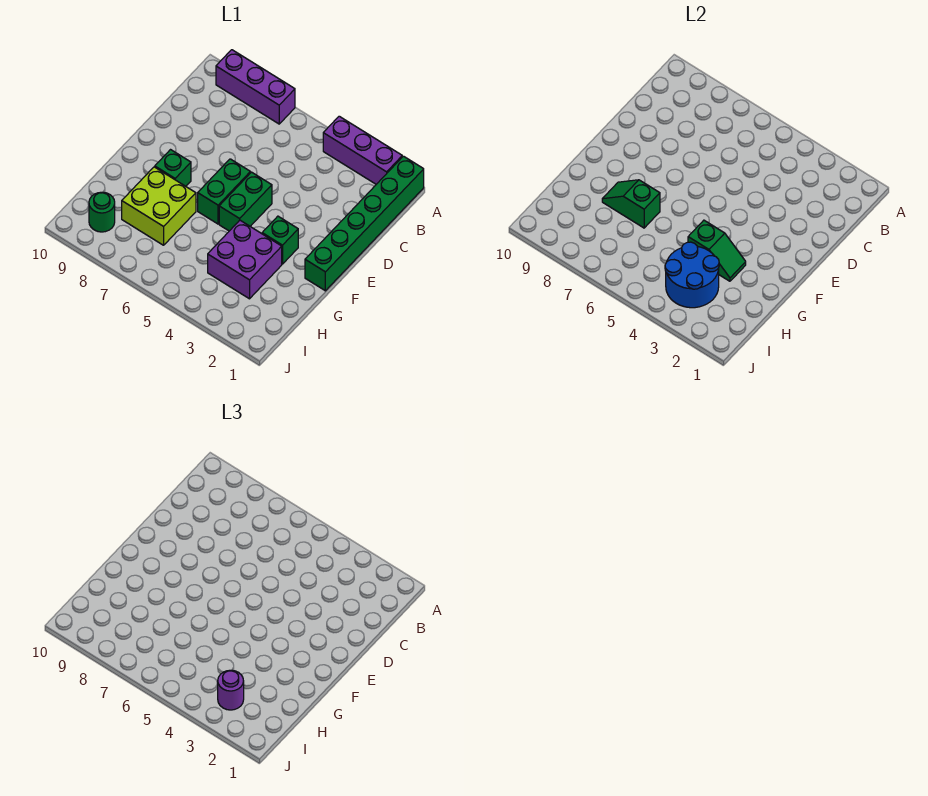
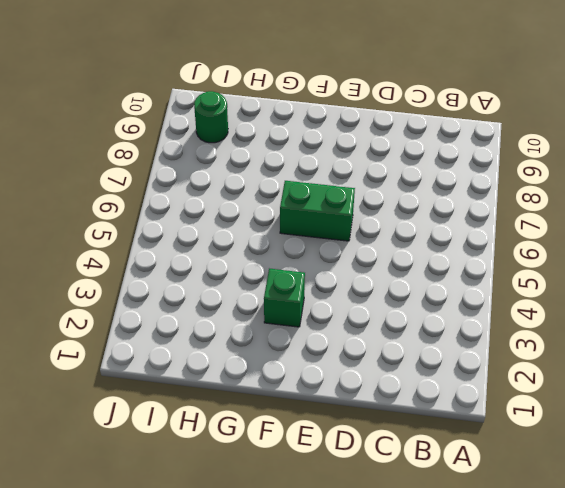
none -> green brick A1:F1 level 1
none -> purple brick A2:A4 level 1
none -> purple brick A7:A9 level 1

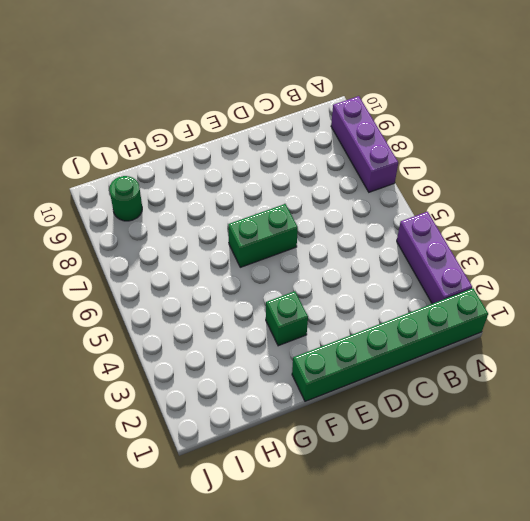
none -> green brick E5:F5 level 1
none -> green brick F8 level 1
none -> purple brick G3:H4 level 1

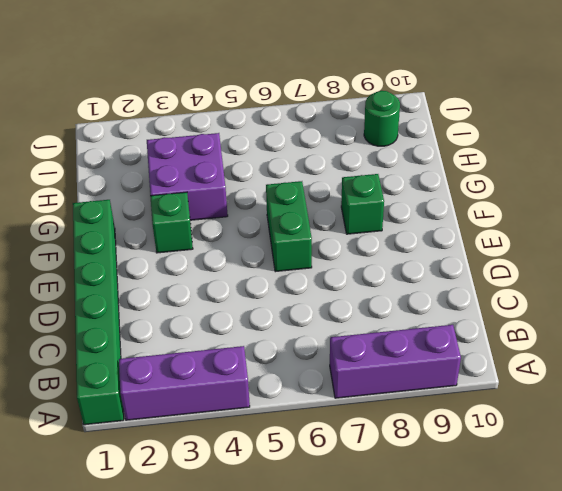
none -> green brick E5:F5 level 1
none -> lime brick G7:H8 level 1
none -> green slope G3:G4 level 2 top 4

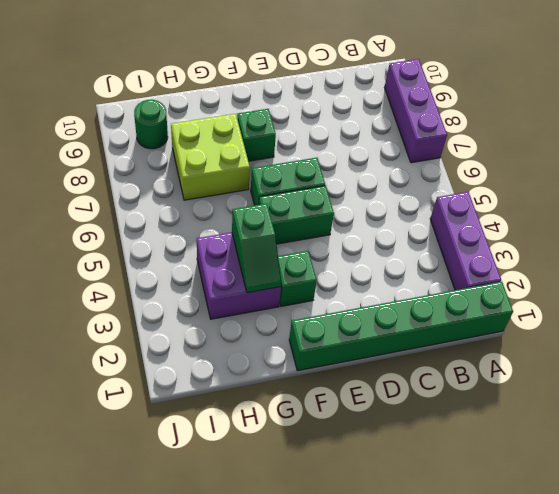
none -> green slope G7:G8 level 2 top 7
none -> blue round brick H3:I4 level 2
none -> purple round brick I3 level 3

